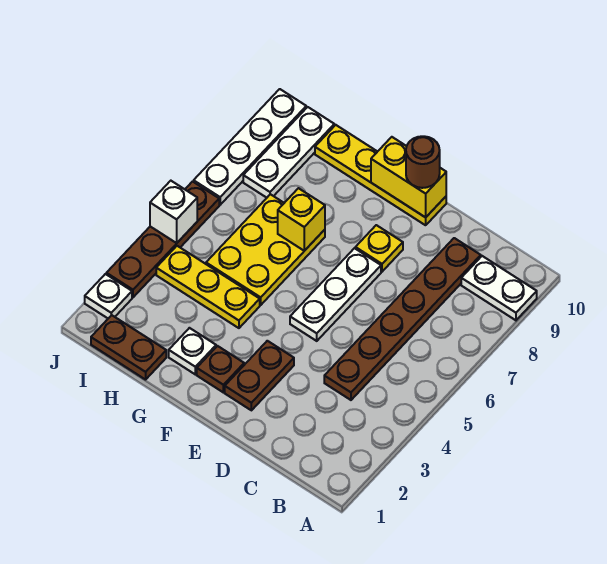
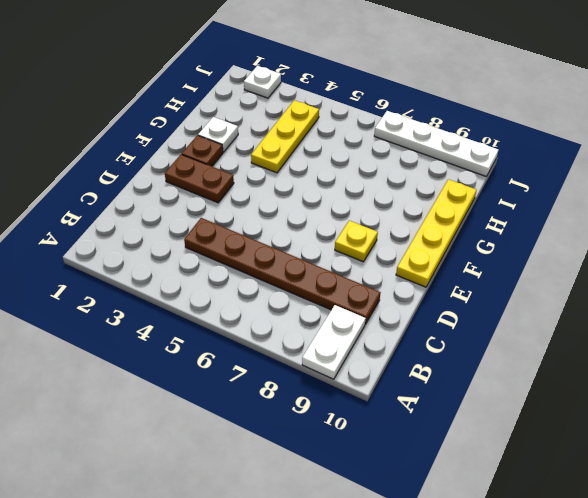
none -> white plate E5:E7 level 1
none -> yellow plate G5:H7 level 1
none -> brown plate H1:I1 level 1

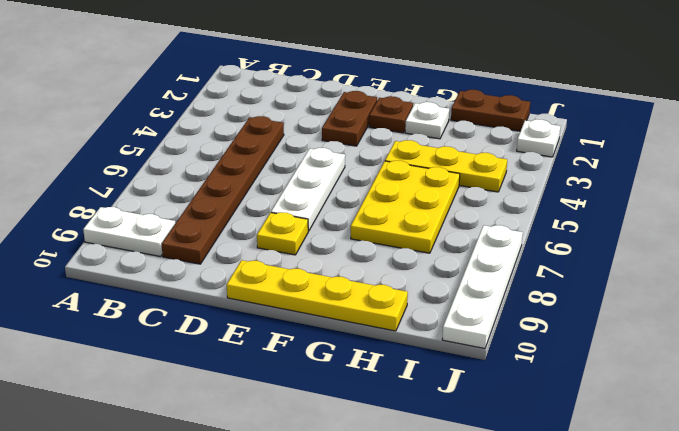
none -> white plate I8:I10 level 1
none -> brown plate J3:J6 level 1
none -> yellow brick E10:F10 level 2

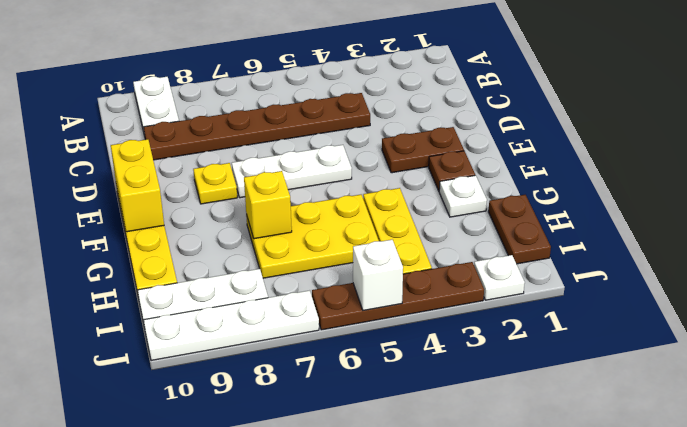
none -> brown round brick E10 level 3

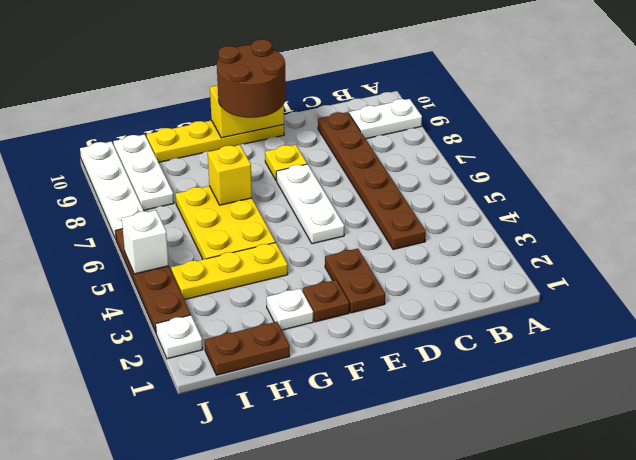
brown round brick E9:F10 level 3 -> brown round brick E10 level 3

